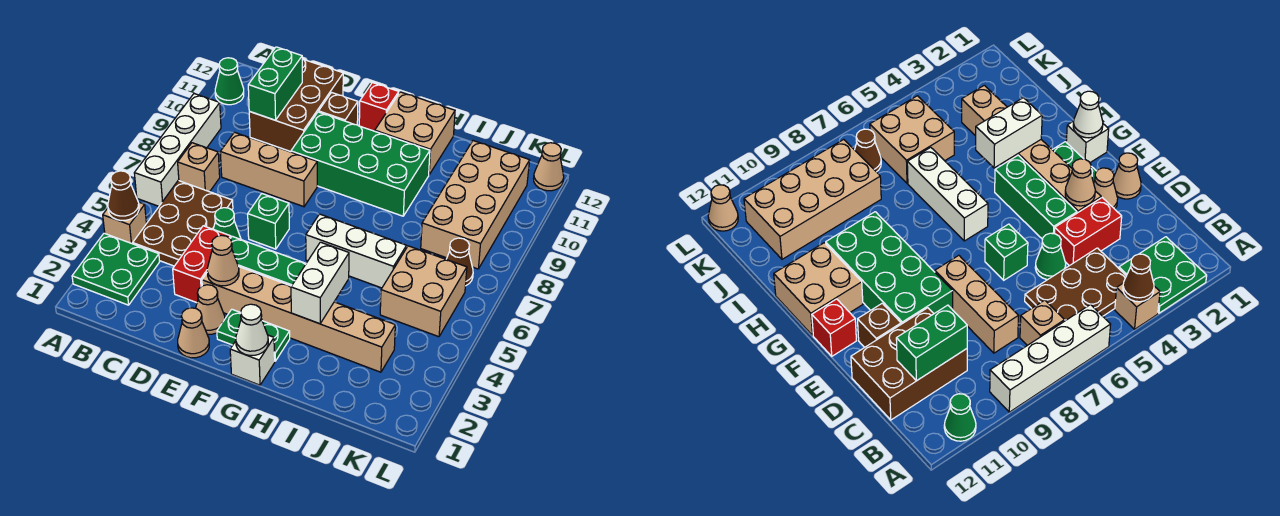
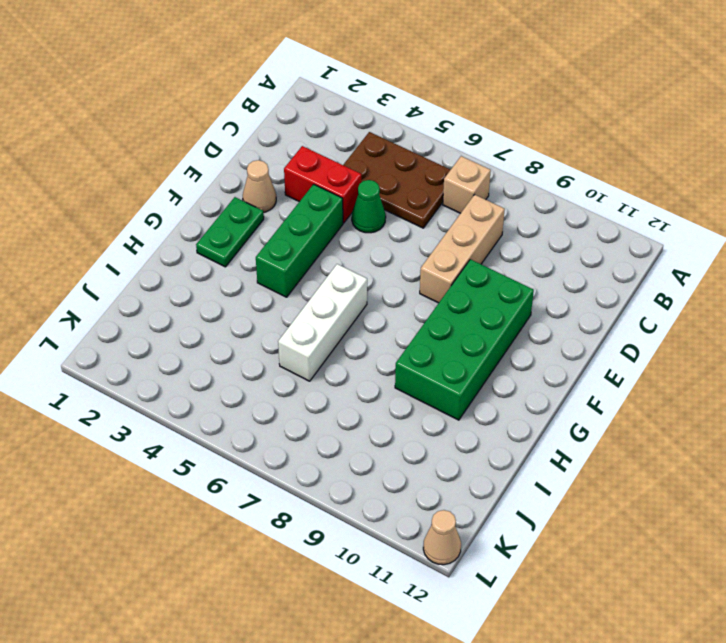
none -> green plate A2:B3 level 1
none -> tan brick A4 level 1
none -> white brick A6:A9 level 1
none -> green cone A11 level 1

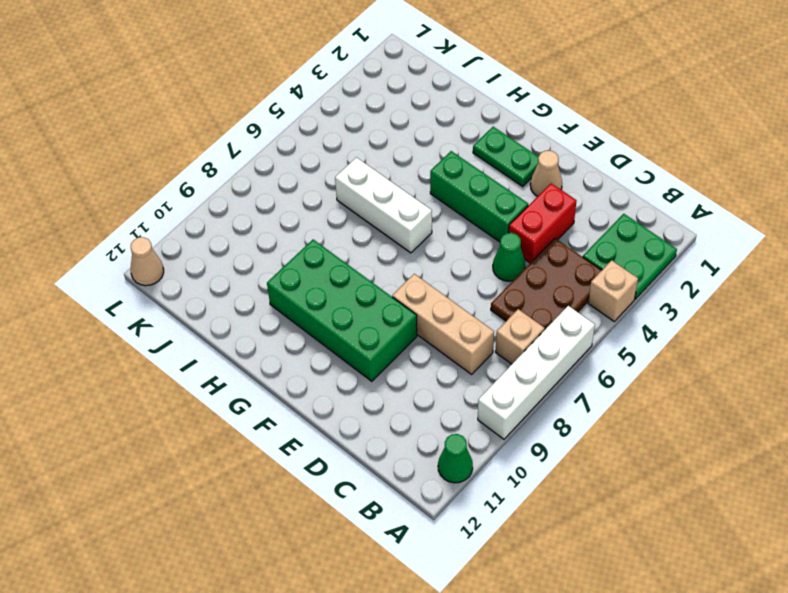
none -> brown brick C10:D12 level 1
none -> tan cone E1 level 1
none -> tan brick E3:J3 level 1
none -> green brick E6 level 1

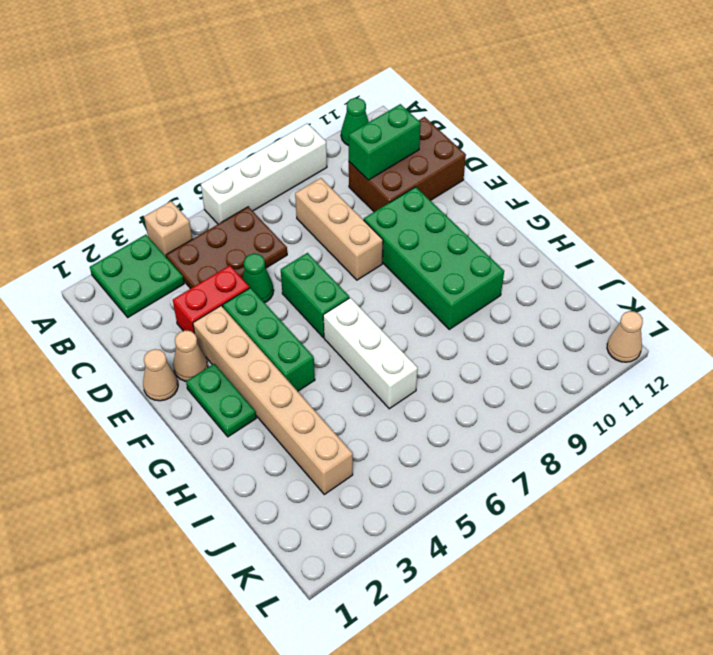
green brick E6:F6 level 1 -> green brick E6 level 1
none -> tan brick B7 level 1
none -> brown brick E11 level 1
none -> red brick F12 level 1
none -> white brick G1 level 1

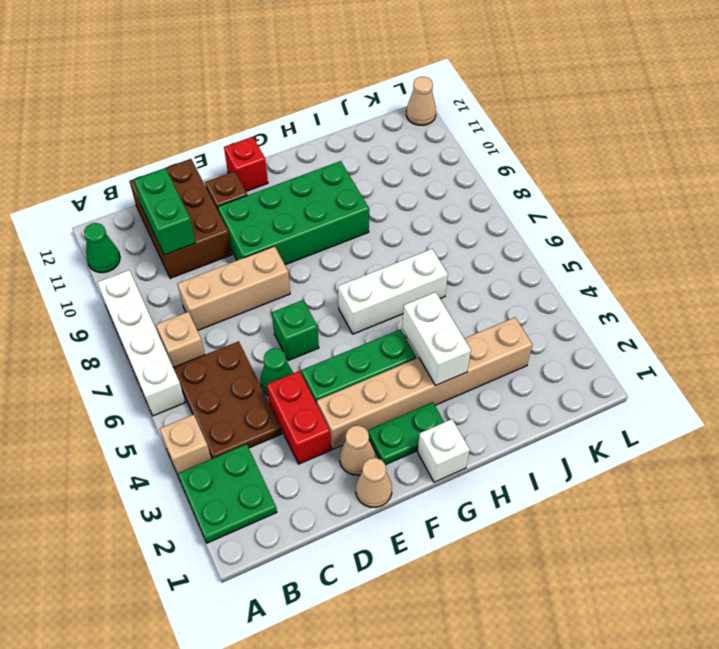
none -> tan brick G11:H12 level 1
none -> tan brick J5:K6 level 1
none -> tan brick J8:K11 level 1
none -> brown cone K7 level 1

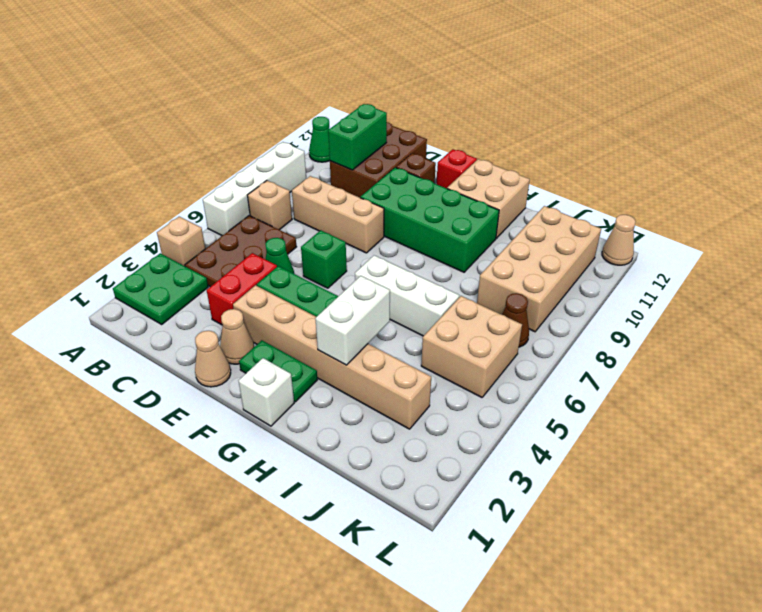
none -> brown cone A4 level 2
none -> tan cone E3 level 2
none -> white cone G1 level 2

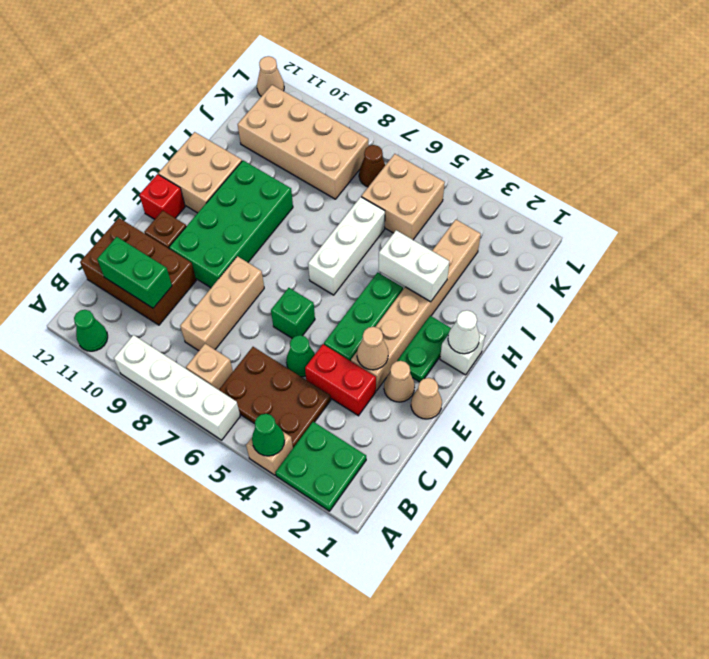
green cone A4 level 2 -> brown cone A4 level 2

